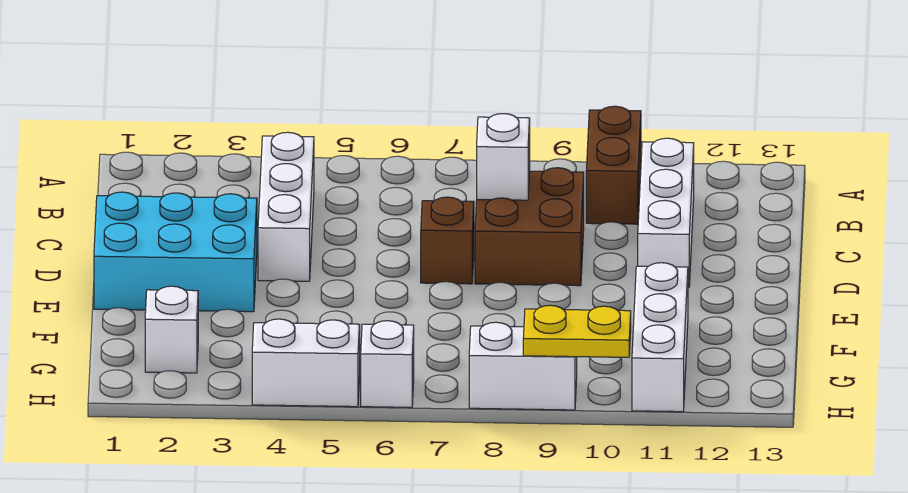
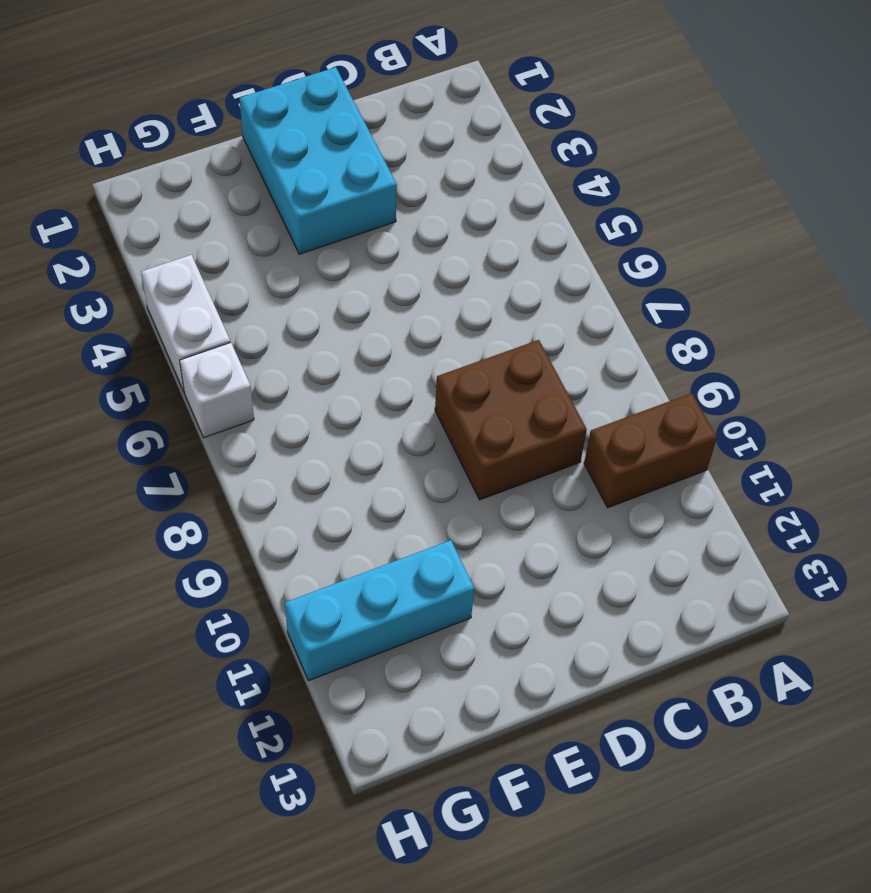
cyan brick F11:H11 level 1 -> white brick F11:H11 level 1
none -> white brick B4:D4 level 1
none -> white brick B11:D11 level 1
none -> brown brick D7 level 1

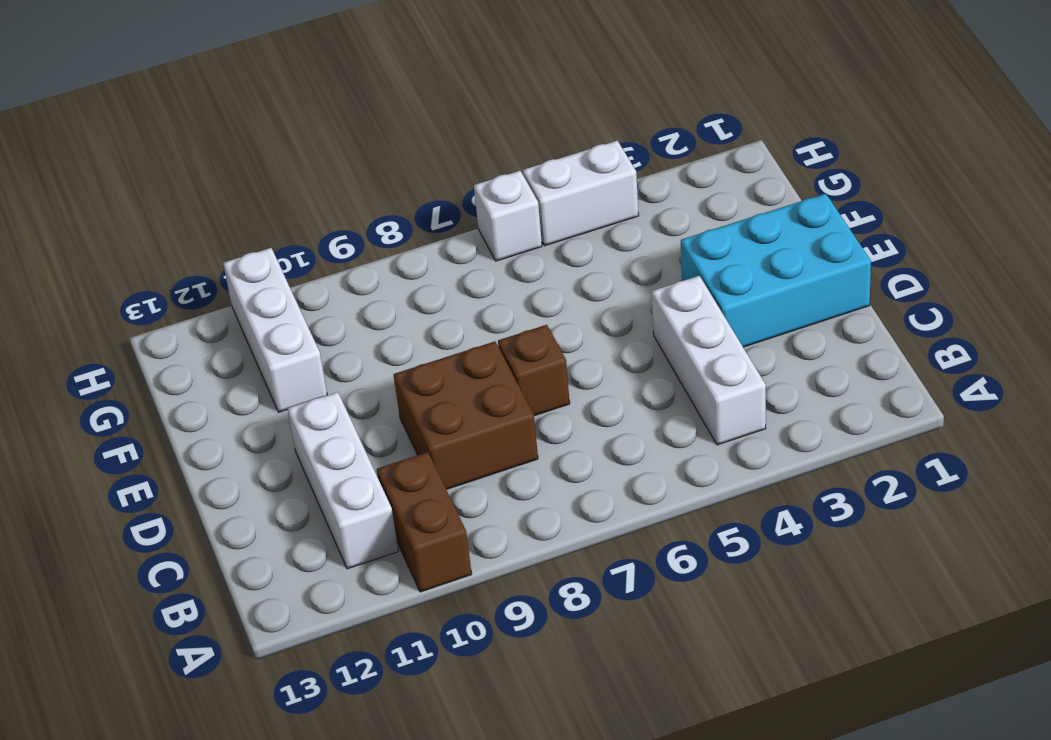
none -> white brick G2 level 1
none -> white brick H8:H9 level 1
none -> white brick C8 level 2

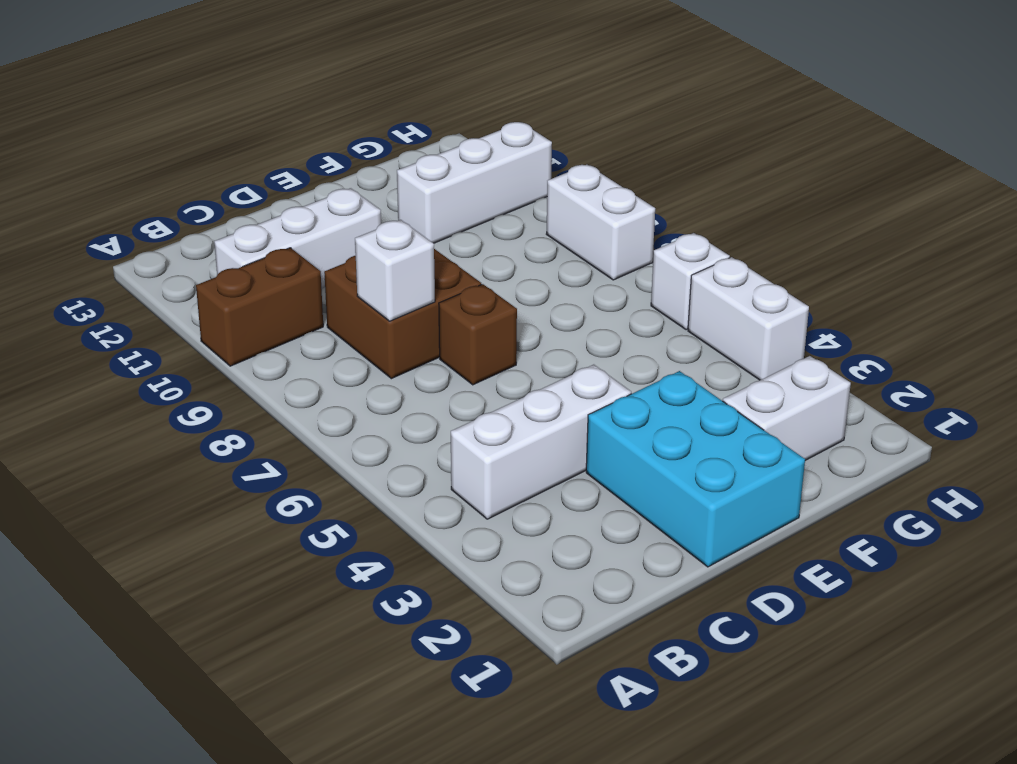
white brick F2:G2 level 1 -> white brick G2 level 1
none -> yellow plate H9:H10 level 2

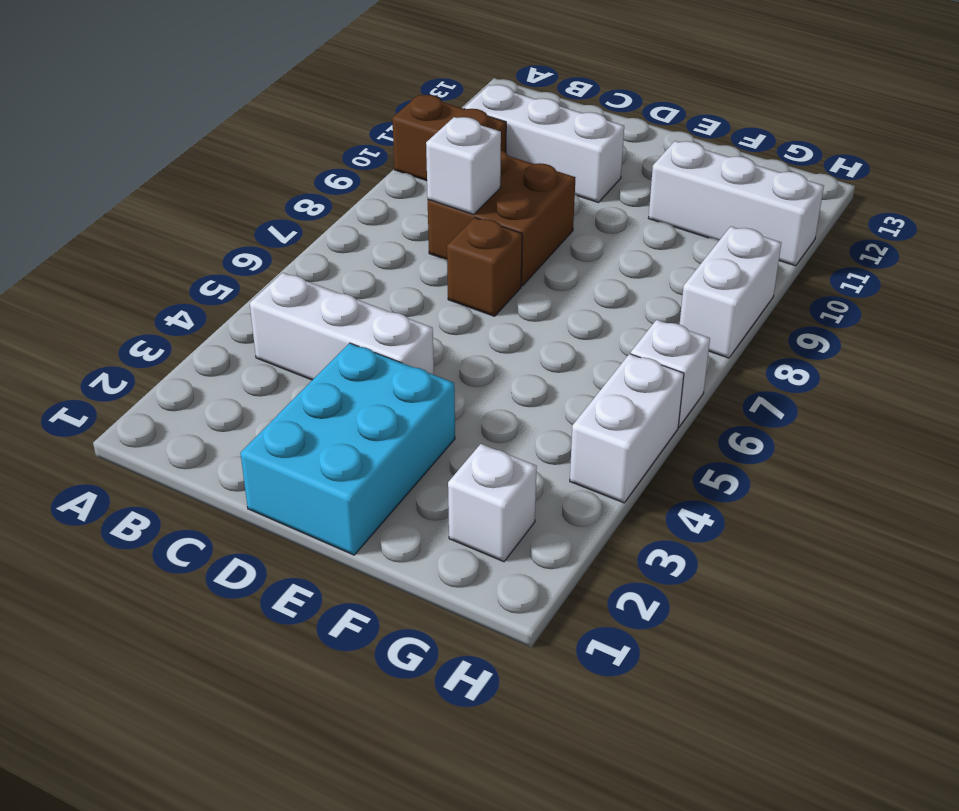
none -> yellow plate H9:H10 level 2

